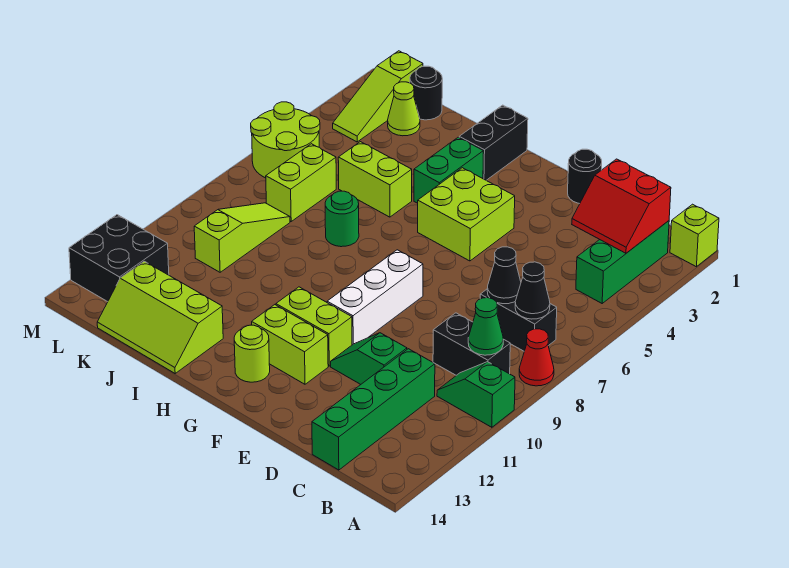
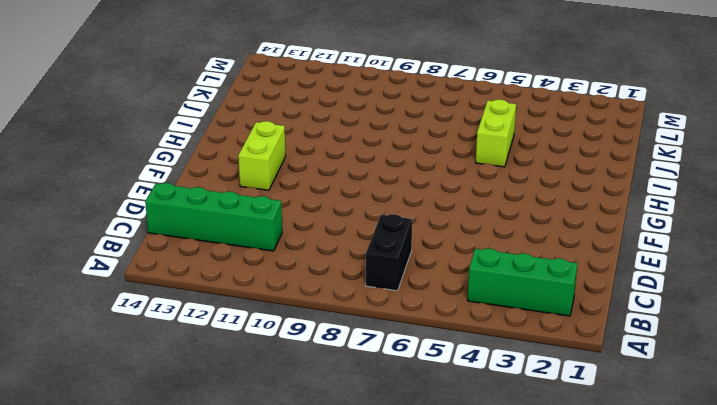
none -> lime brick A1 level 1
none -> red cone A8 level 1
none -> green slope A10:B10 level 1 top A
none -> black brick B9:C9 level 1

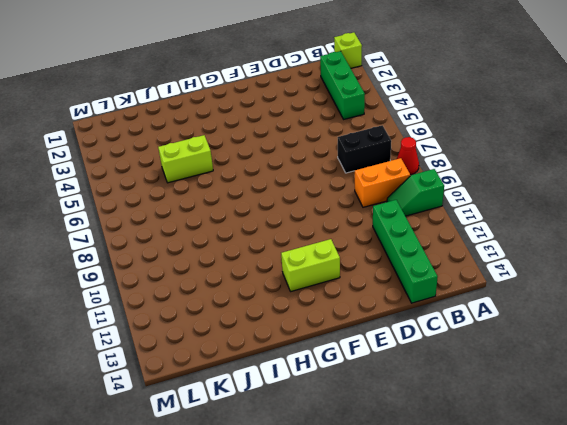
orange brick B9:C9 level 1 -> black brick B9:C9 level 1
none -> green slope D11:E11 level 1 top D
none -> black round brick E1 level 1
none -> lime brick F4:G5 level 1
none -> white brick F8:F10 level 1

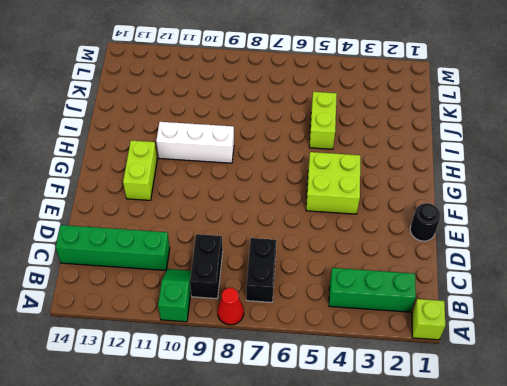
white brick H9:H11 level 1 -> white brick F8:F10 level 1
none -> green slope D11:E11 level 1 top D
none -> lime brick F11:G11 level 1
none -> lime round brick G13 level 1
none -> black brick H1:H2 level 1

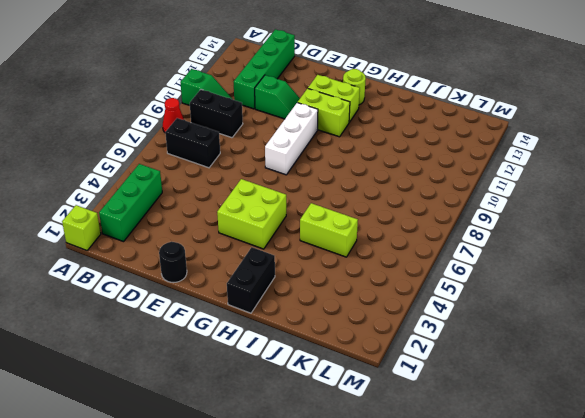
none -> green brick H3:H4 level 1
none -> green round brick I7 level 1
none -> lime slope I13:K14 level 1 top 13
none -> black round brick K1 level 1

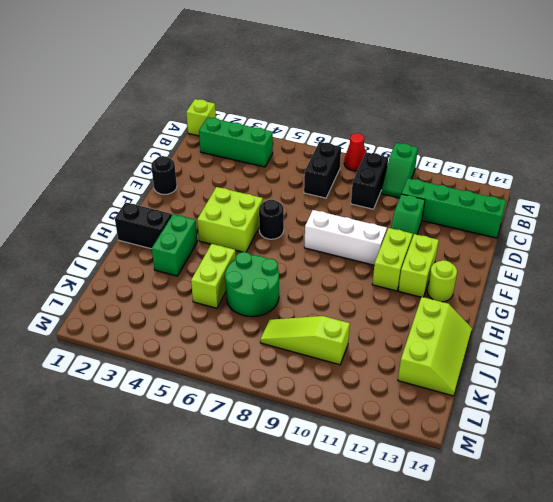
black round brick F6 level 1 -> black round brick K1 level 1
green brick H3:I3 level 1 -> green brick H3:H4 level 1
green round brick I6:J7 level 1 -> green round brick I7 level 1
none -> lime cone K2 level 1
none -> lime brick K6:K7 level 1
none -> lime slope L1:L3 level 1 top 1
none -> lime round brick L5:M6 level 1

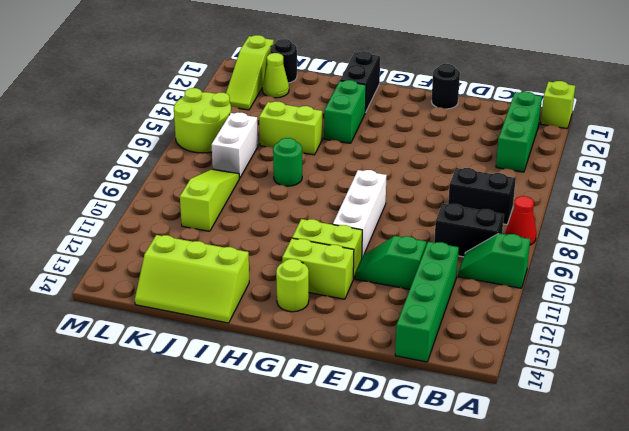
white brick K6:K7 level 1 -> lime brick K6:K7 level 1
none -> lime brick F4:G5 level 1
none -> black brick L12:M13 level 1
none -> red slope B2:C3 level 2 top 2
none -> black cone B7 level 2

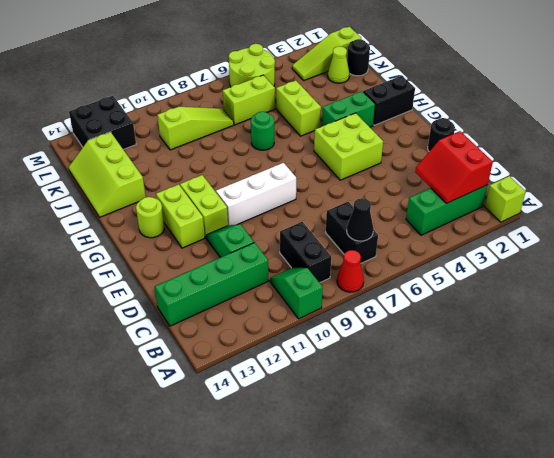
none -> green cone B9 level 2
none -> black cone C7 level 2

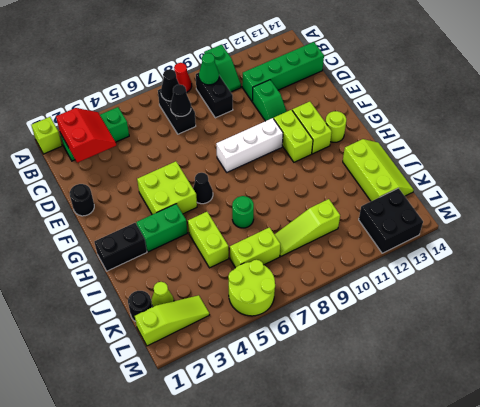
black cone G6 level 1 -> none

